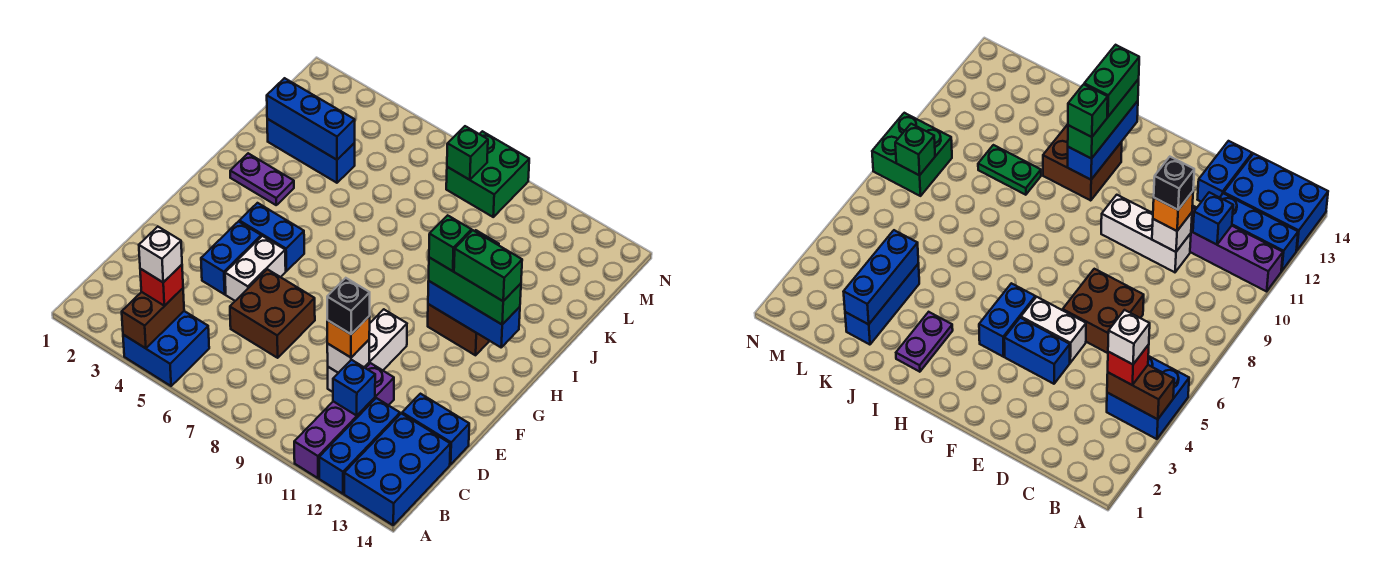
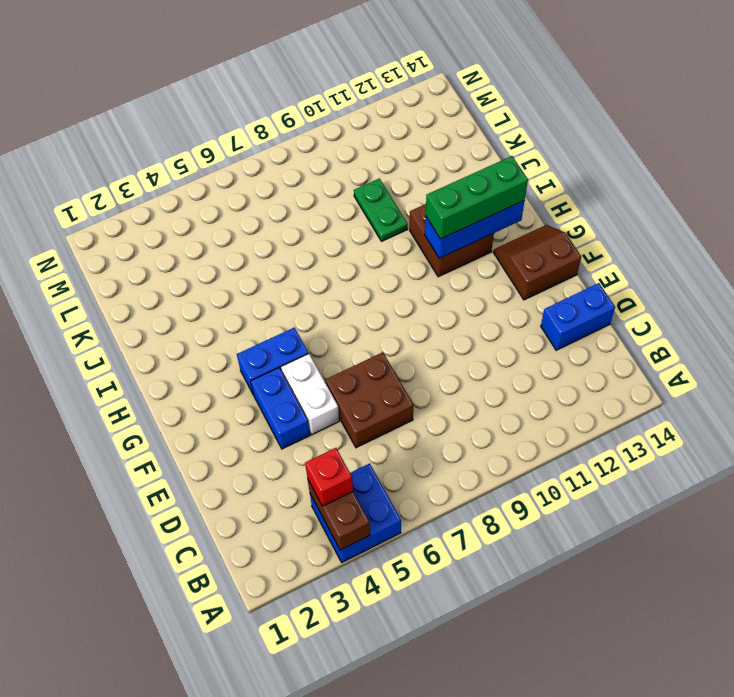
brown slope F13:G14 level 1 top F -> none
none -> purple brick A11:D11 level 1
none -> blue brick A12:C12 level 1
none -> blue brick A13:C14 level 1

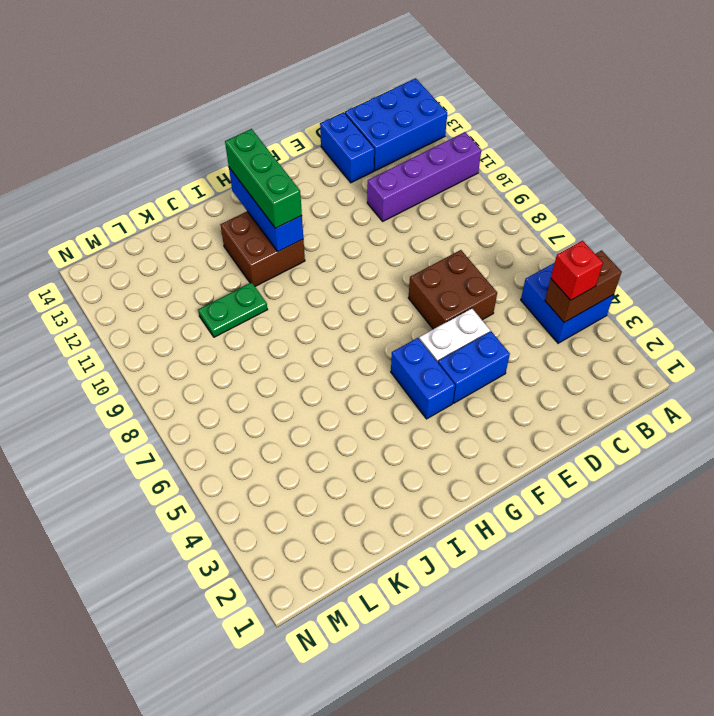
none -> blue brick A12:C12 level 1
none -> white brick D10:F10 level 1
none -> purple plate I2:I3 level 1

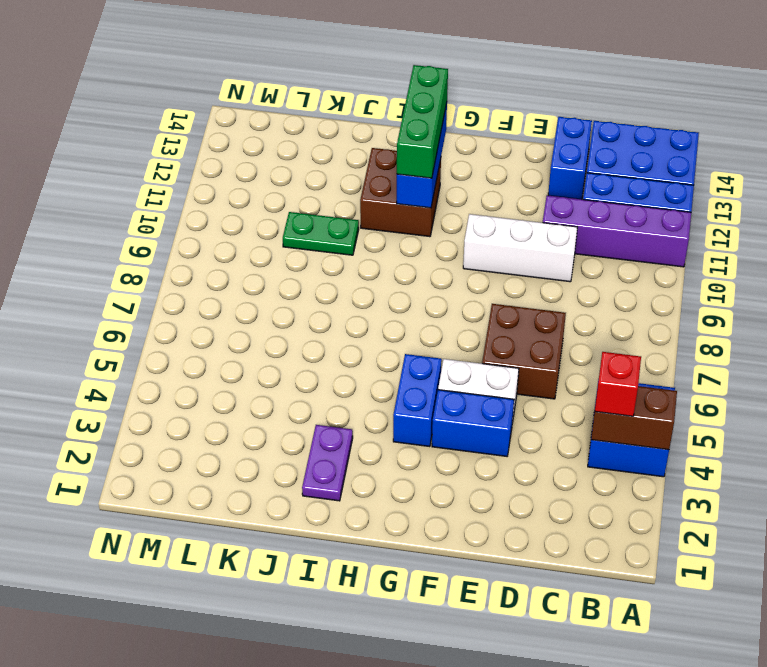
none -> blue brick K2:K4 level 1
none -> green brick M8:N9 level 1
none -> blue brick C11 level 2

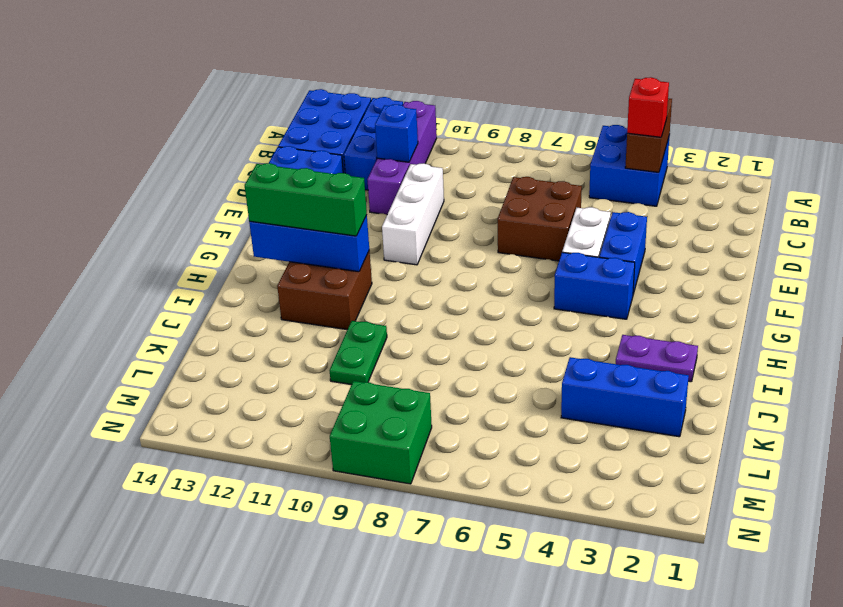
none -> white brick D10 level 2
none -> blue brick K2:K4 level 2
none -> green brick M8 level 2

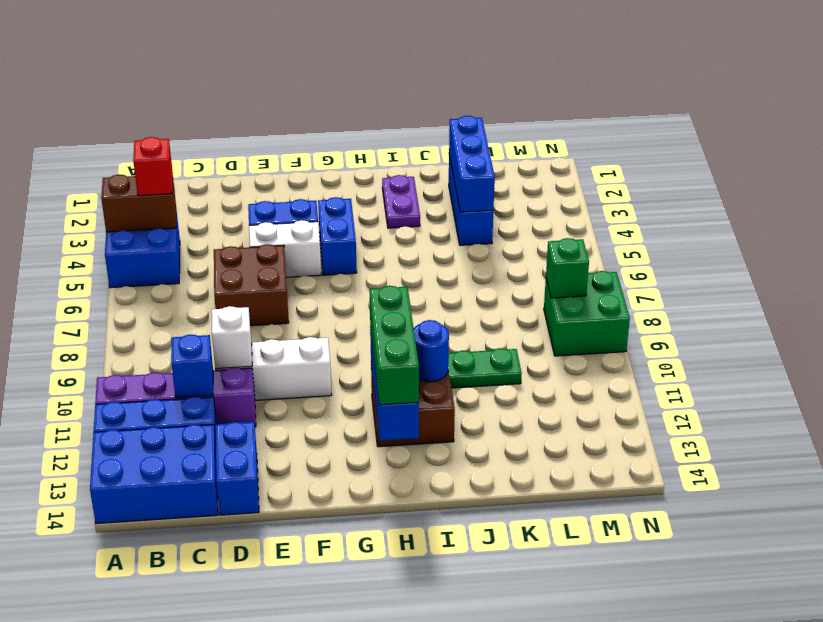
blue round brick I11 level 2 -> none
none -> orange brick D10 level 3
none -> white brick B4 level 4
none -> black brick D10 level 4

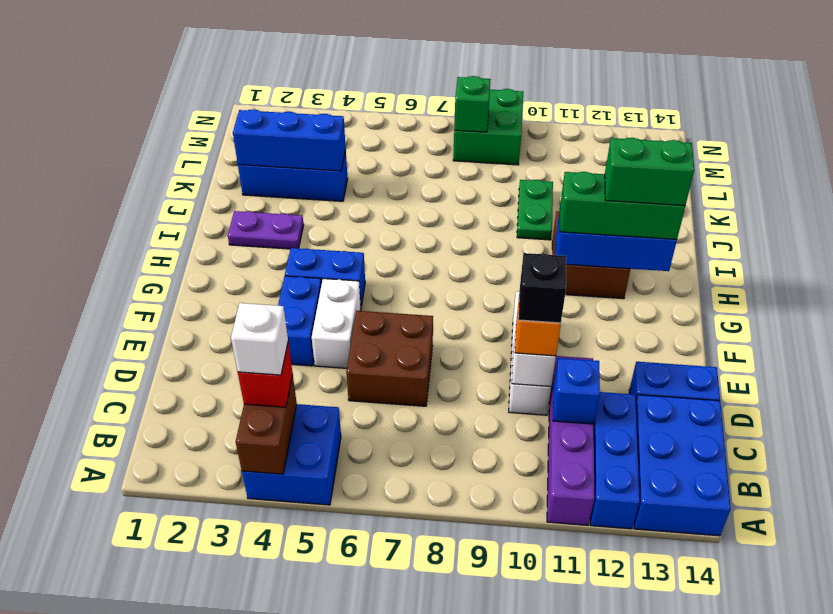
none -> green brick H11 level 4

